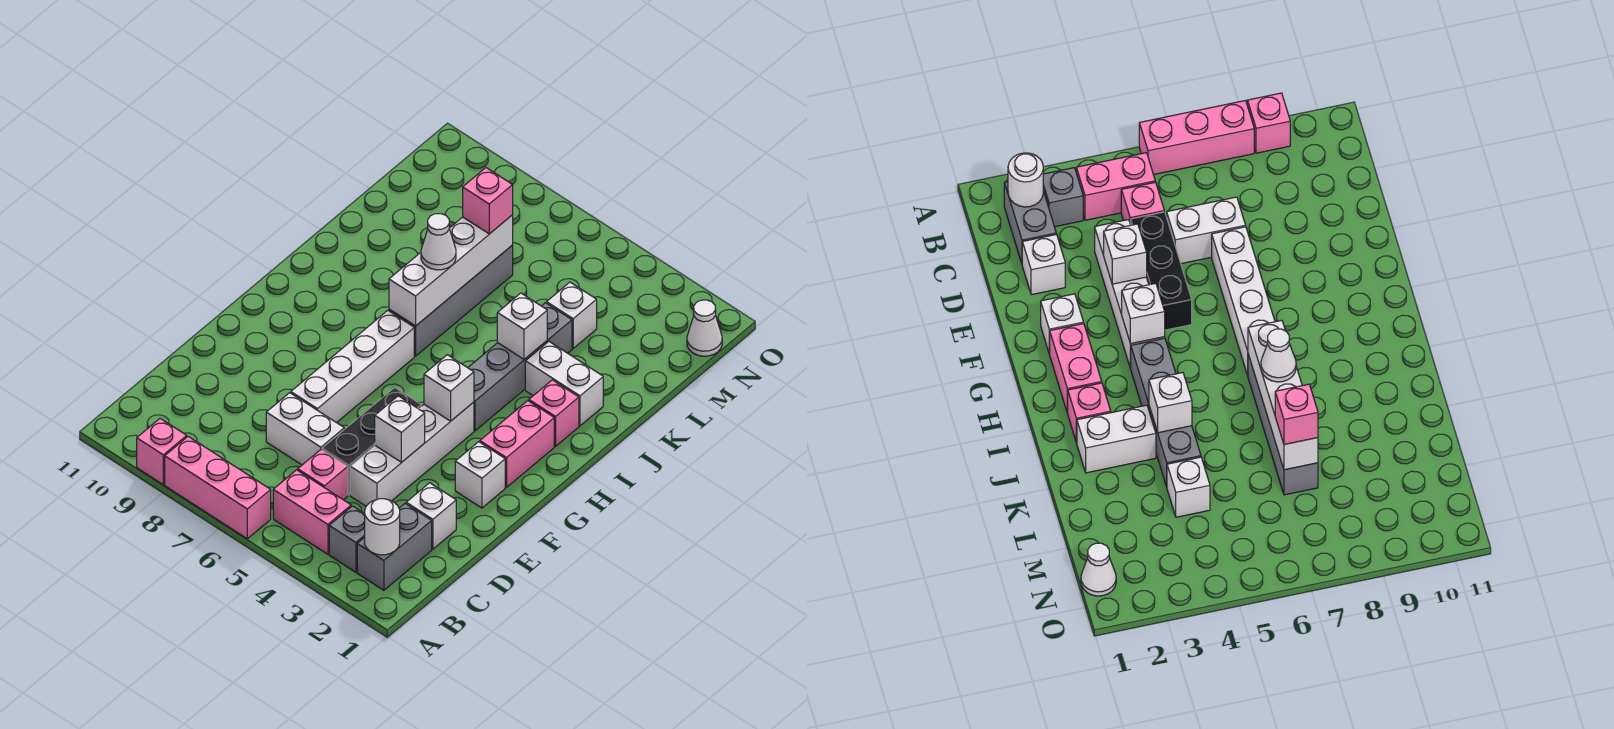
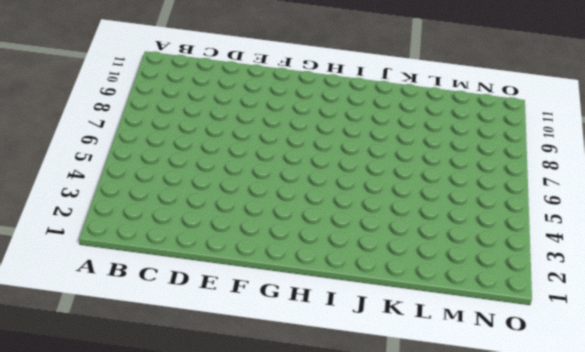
none -> pink brick A6:A8 level 1
none -> pink brick A9 level 1
none -> grey brick B2:C2 level 1

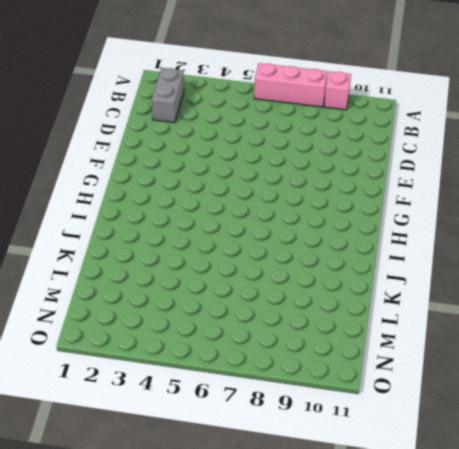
none -> grey brick B3 level 1
none -> pink brick B4:B5 level 1
none -> pink brick C5 level 1

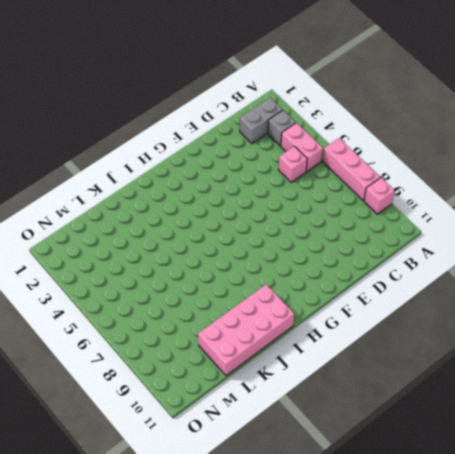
pink brick I10:L11 level 1 -> none
none -> white brick D2 level 1
none -> white brick D4:G4 level 1
none -> black brick D5:F5 level 1

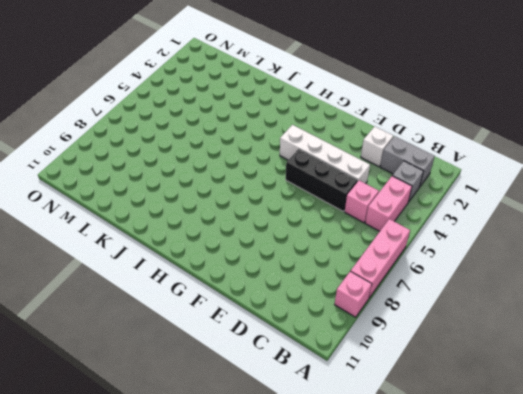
none -> white brick D6:D7 level 1
none -> white brick E7:H7 level 1
none -> white brick F2 level 1

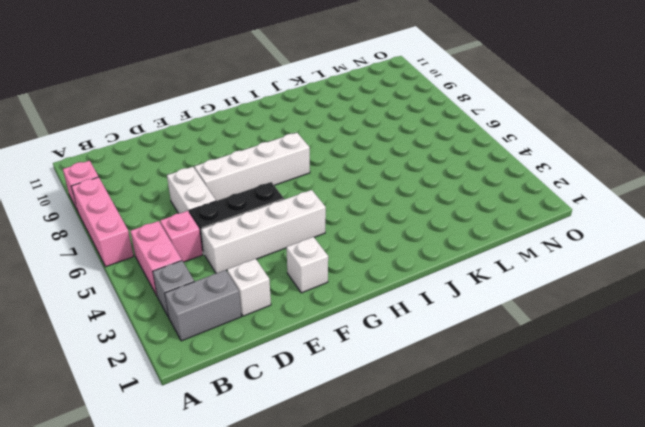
none -> pink brick G2:H2 level 1
none -> grey brick H4:K4 level 1
none -> pink brick I2 level 1

